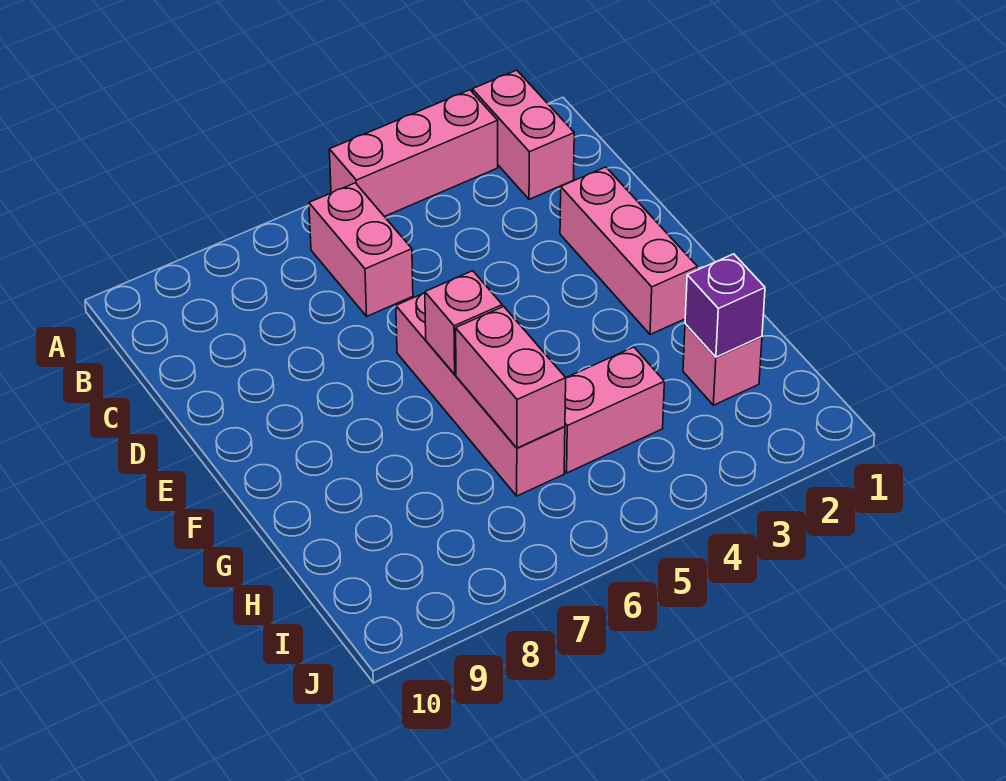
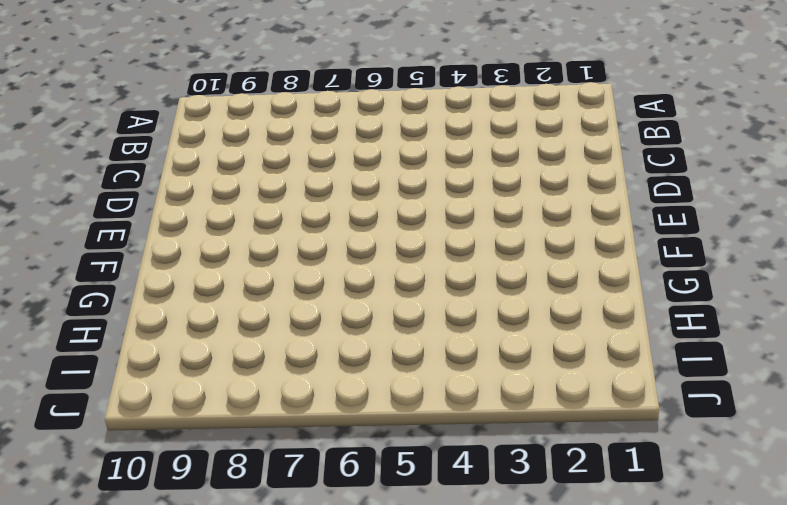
none -> pink brick A2:B2 level 1
none -> pink brick A3:A5 level 1

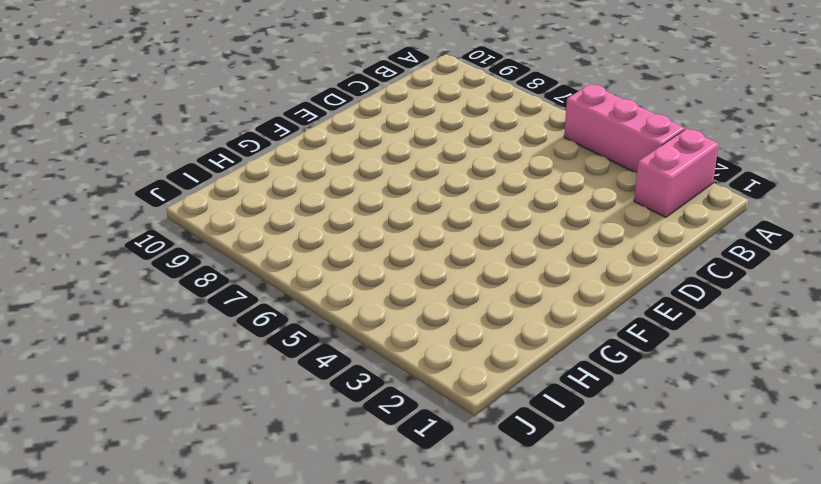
none -> pink brick B6:C6 level 1
none -> pink brick D2:F2 level 1

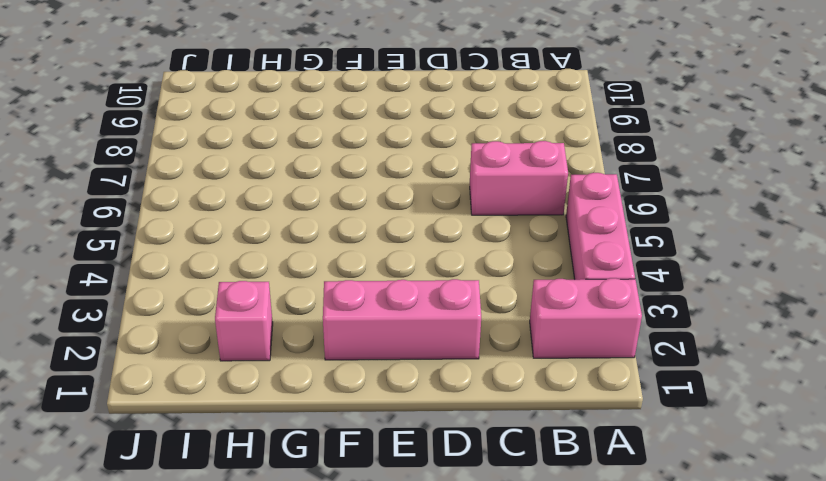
none -> pink brick E6:H6 level 1
none -> pink brick H4:H5 level 1

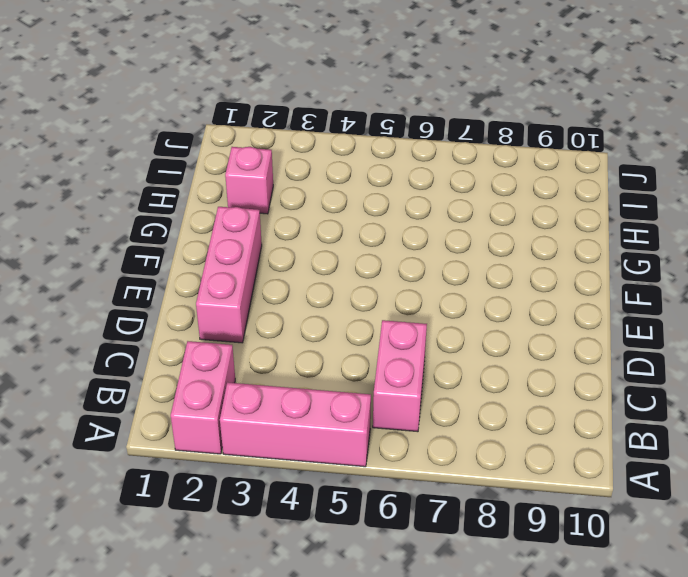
none -> pink brick E6:H6 level 1
none -> pink brick H4:H5 level 1

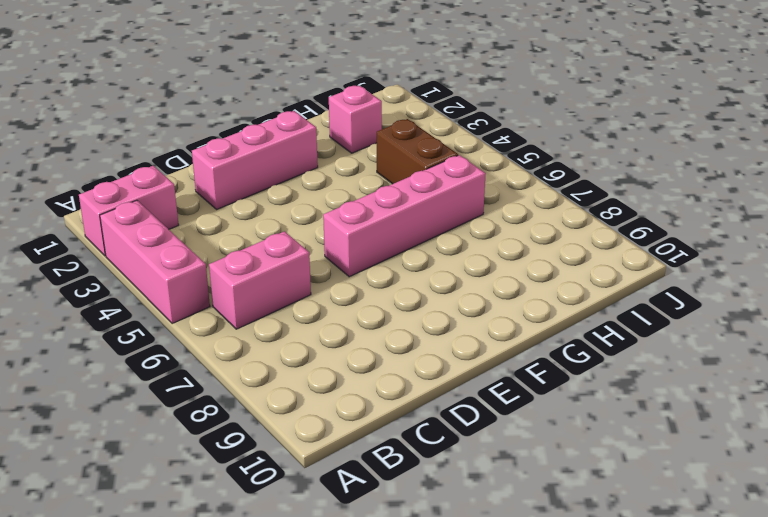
brown brick H4:H5 level 1 -> pink brick H4:H5 level 1
none -> pink brick F6 level 2
none -> pink brick G6:H6 level 2

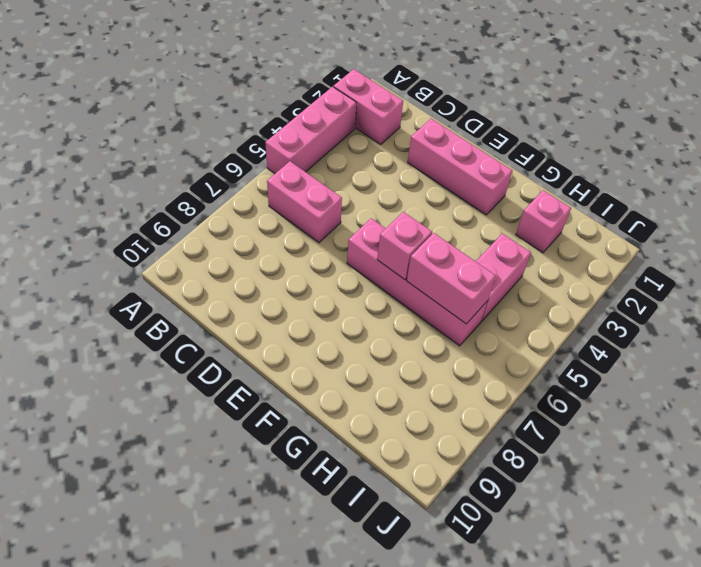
none -> purple brick H2 level 2

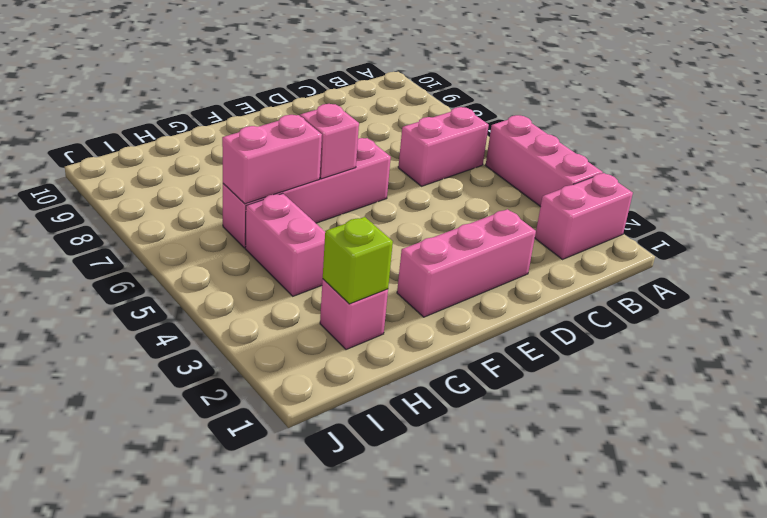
lime brick H2 level 2 -> purple brick H2 level 2

